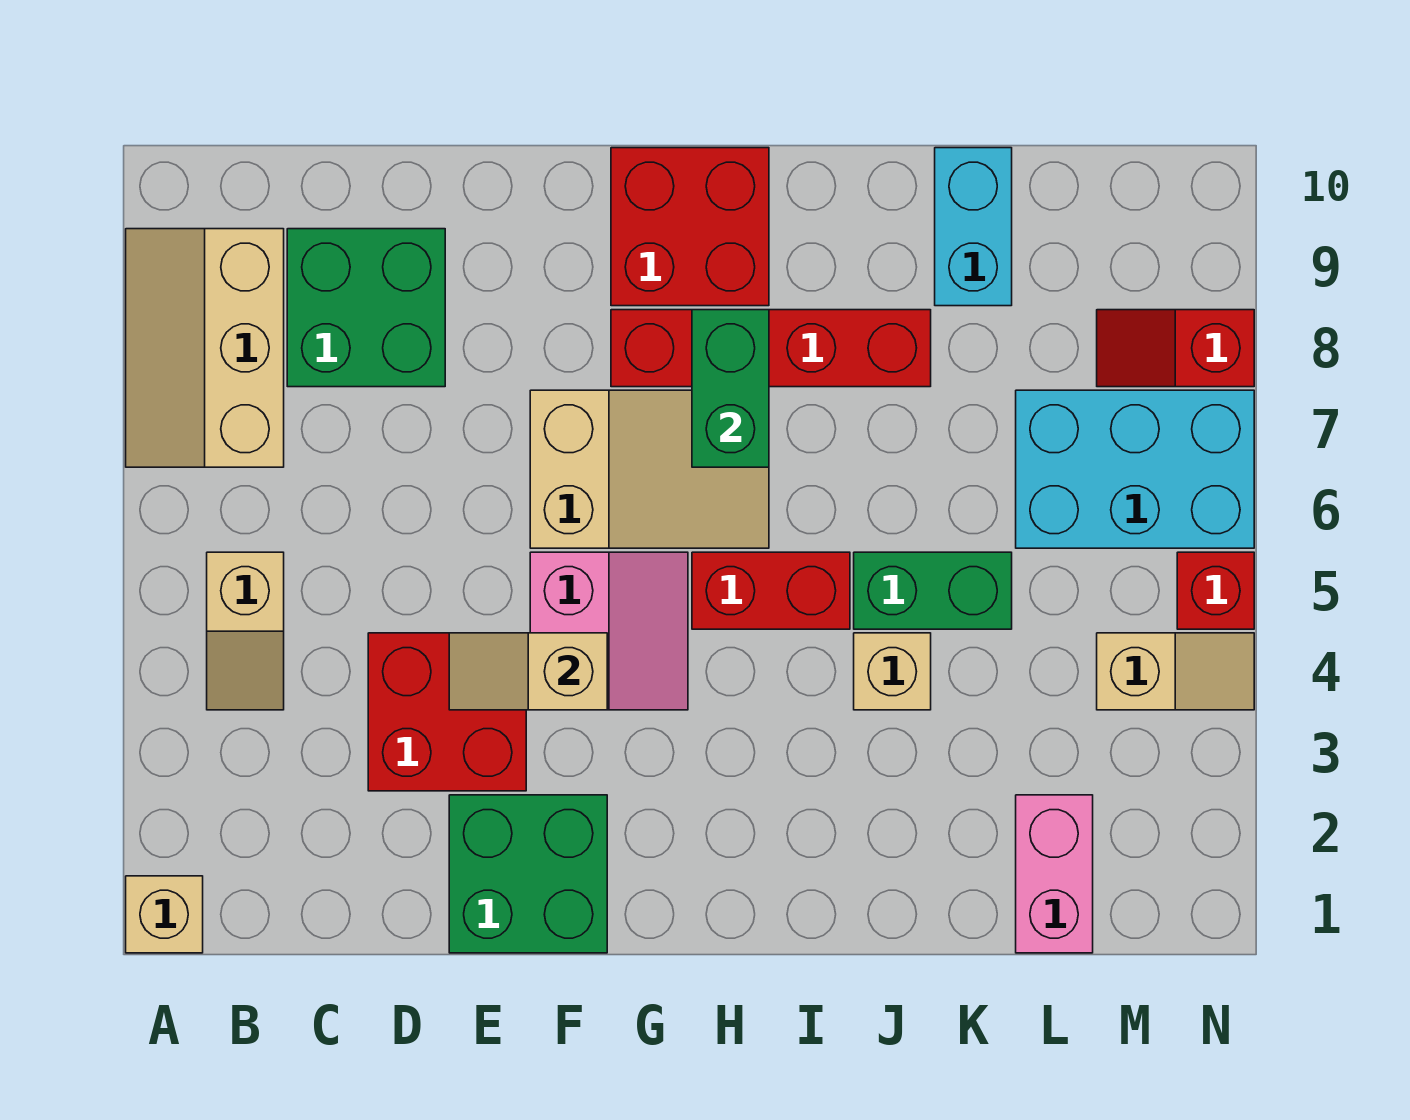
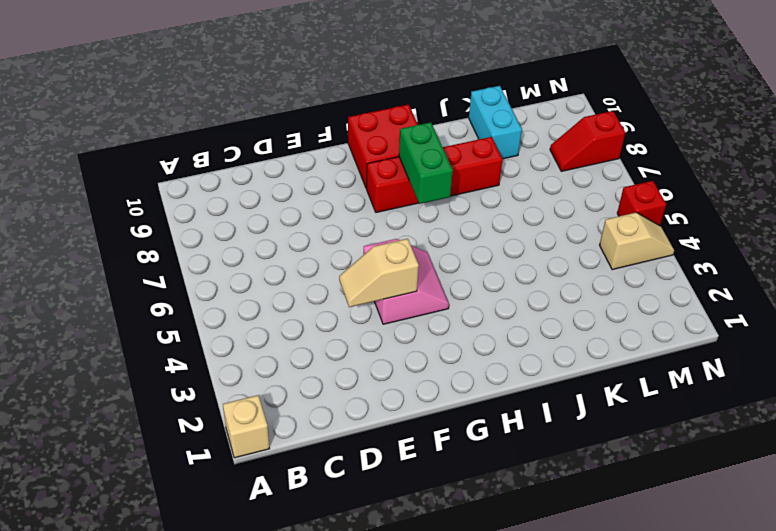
none -> tan slope A7:B9 level 1 top B
none -> tan slope B4:B5 level 1 top 5
none -> green brick C8:D9 level 1

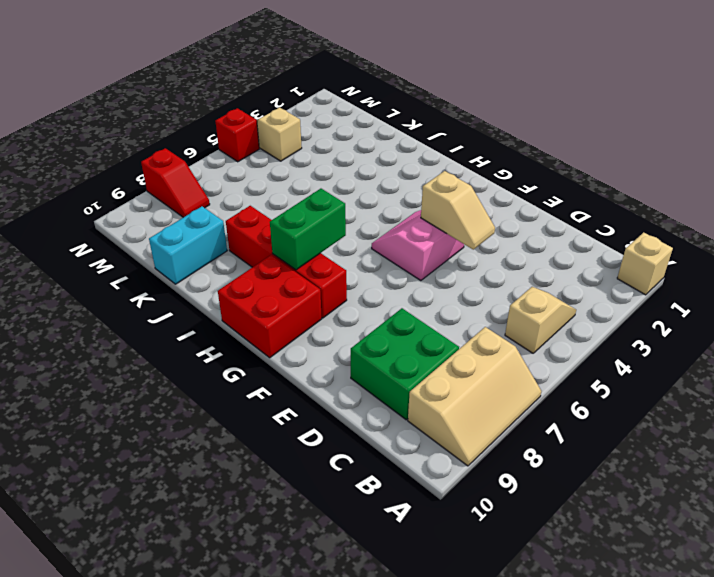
none -> red brick D3:E4 level 1
none -> green brick E1:F2 level 1
none -> tan slope F6:H7 level 1 top F

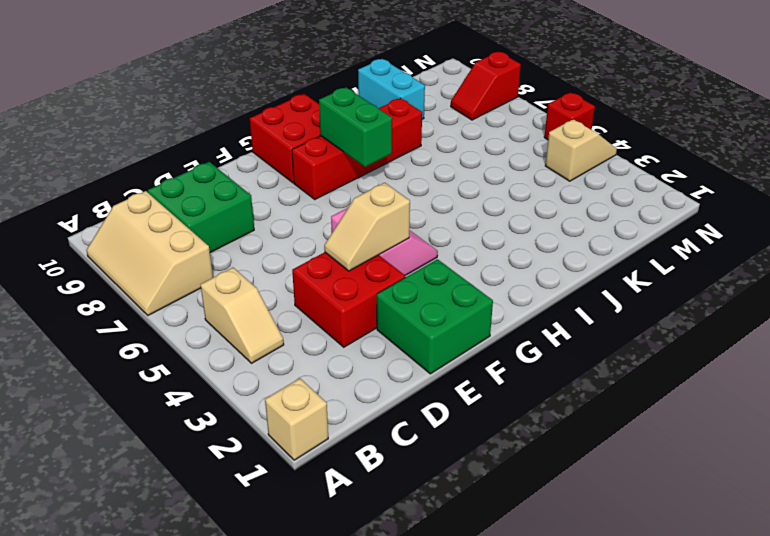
none -> tan slope F6:H7 level 1 top F
none -> red brick H5:I5 level 1
none -> tan brick J4 level 1

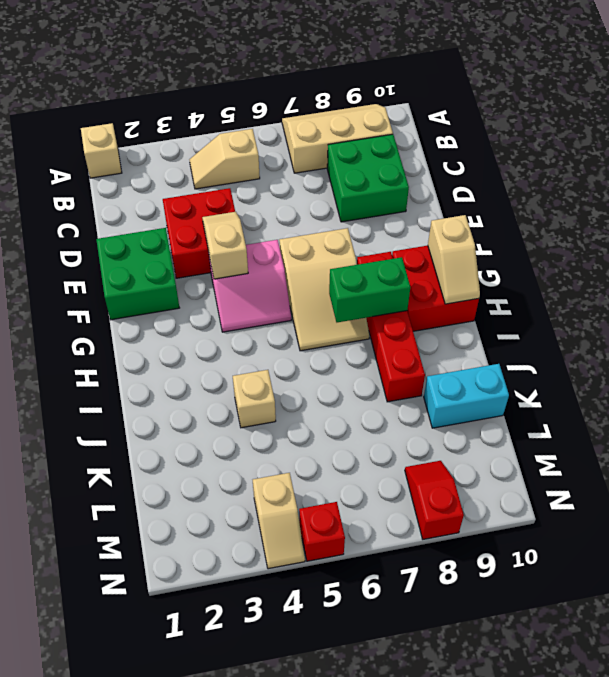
tan slope G10:H10 level 2 top G -> none
none -> red brick H5:I5 level 1
none -> green brick J5:K5 level 1
none -> pink brick L1:L2 level 1

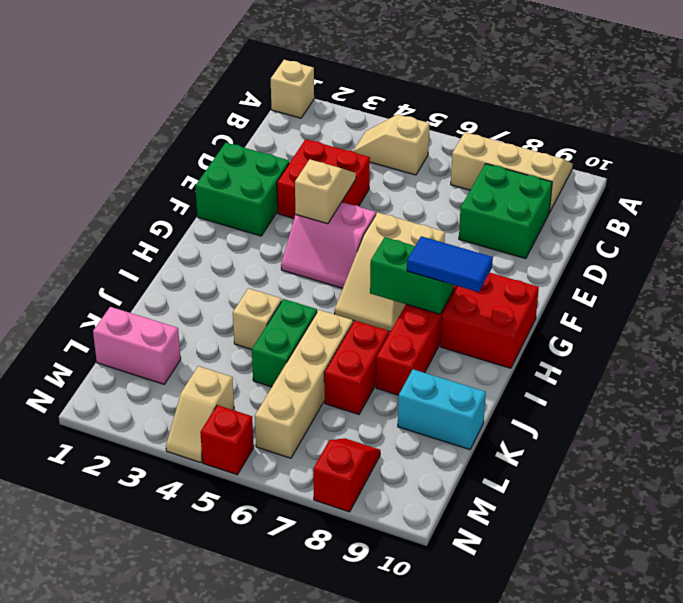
blue tile H8:H9 level 3 -> none
tan brick J6:M6 level 1 -> cyan brick L6:N7 level 1
red brick J7:K7 level 1 -> red brick H5:I5 level 1

